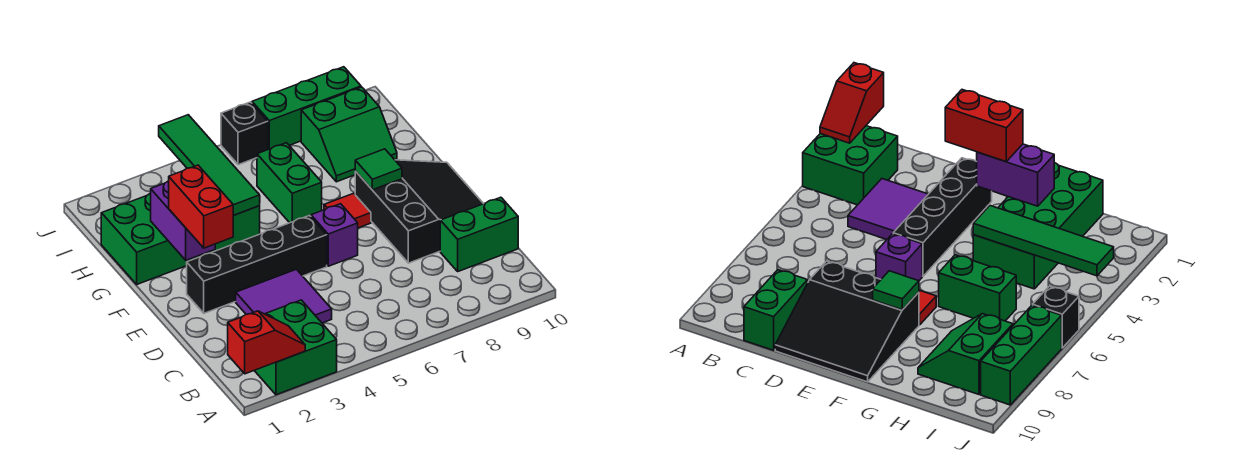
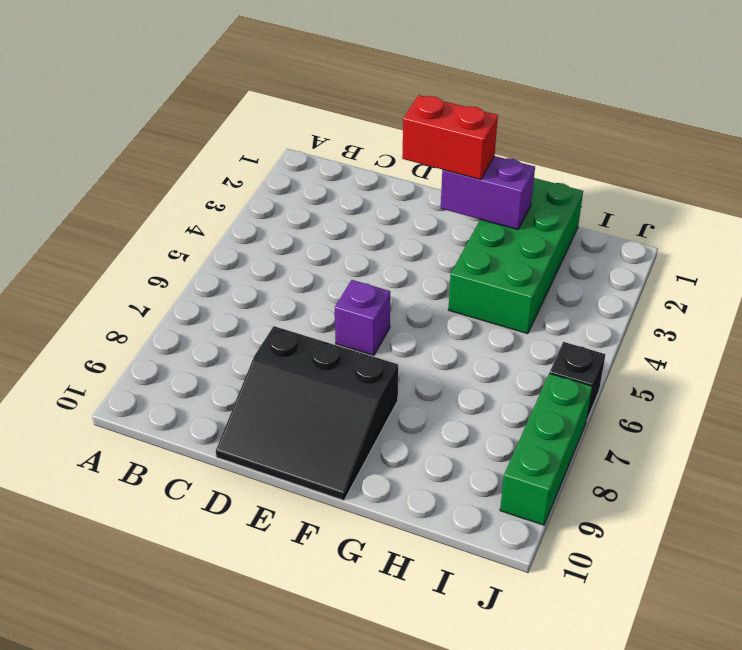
none -> green brick A2:B3 level 1
none -> purple tile C3:D4 level 1
none -> green brick C9:C10 level 1

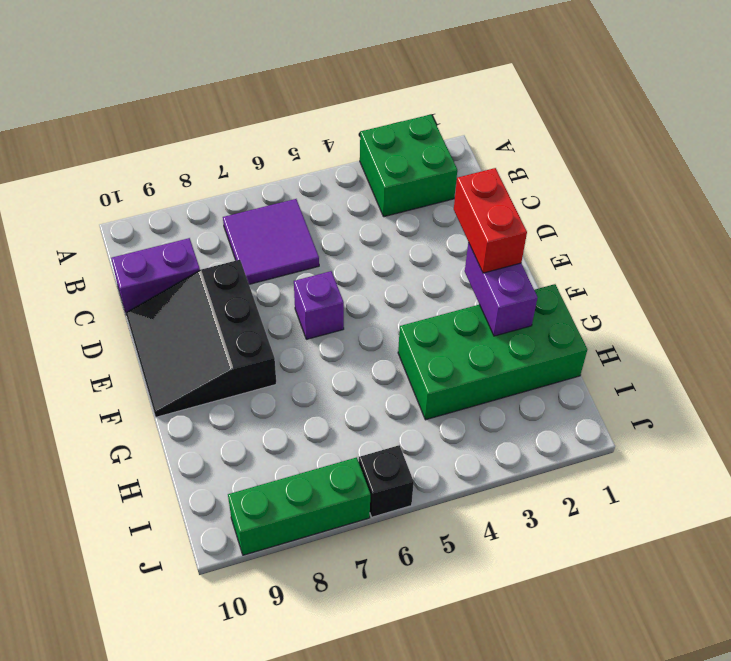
purple tile B6:C7 level 1 -> purple tile C3:D4 level 1
purple brick C9:C10 level 1 -> green brick C9:C10 level 1
none -> black brick E2:E5 level 1
none -> red tile F7 level 1
none -> green brick G6:H6 level 1

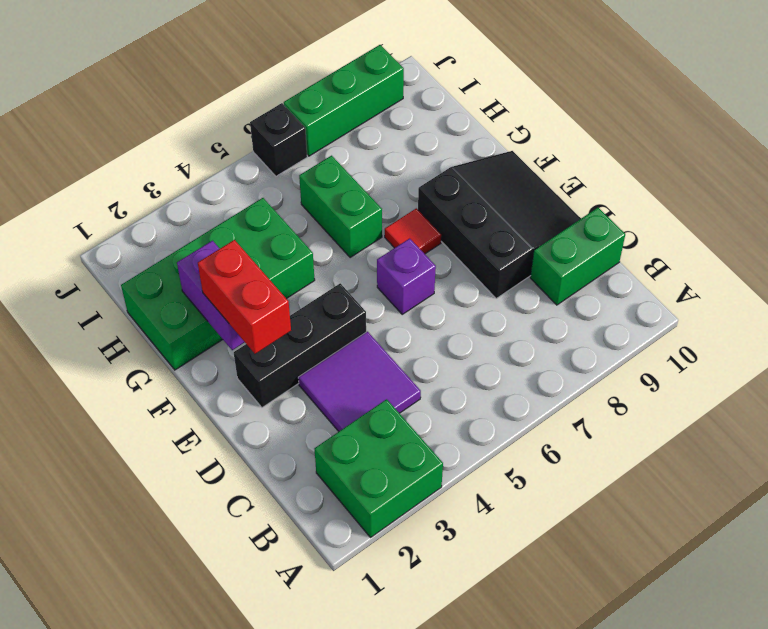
black brick E2:E4 level 1 -> black brick E2:E5 level 1
none -> green slope H8:I9 level 1 top I
none -> red slope A1:A2 level 2 top 1
none -> green tile F8 level 2

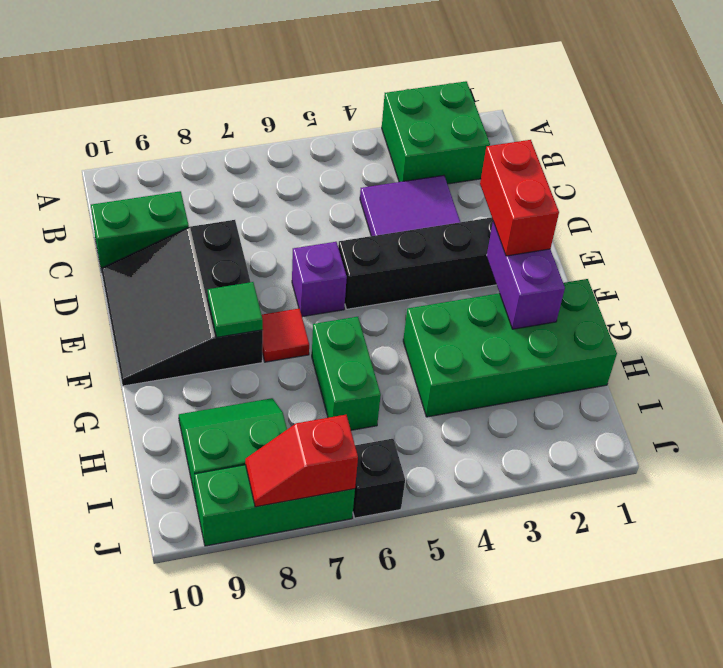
red slope J7:J8 level 2 top 7 -> red slope A1:A2 level 2 top 1
none -> green tile G4:J4 level 2

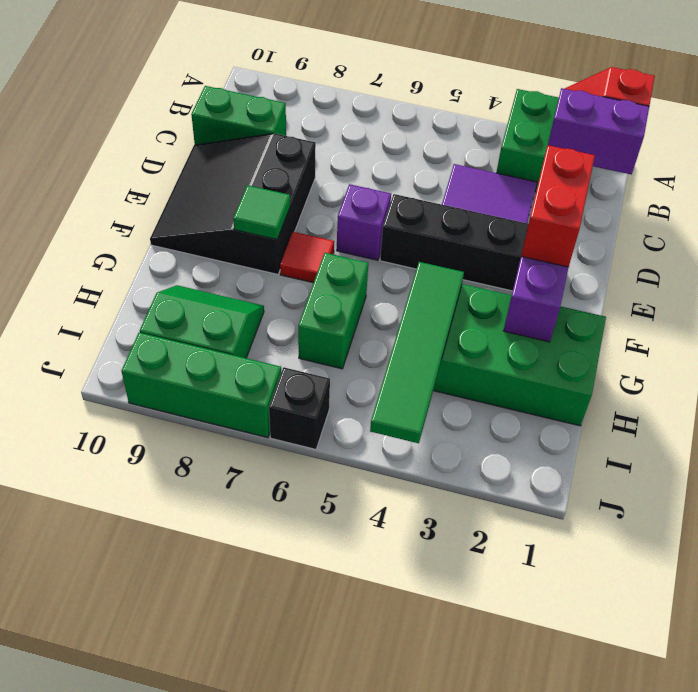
purple brick B1:B2 level 2 -> none

